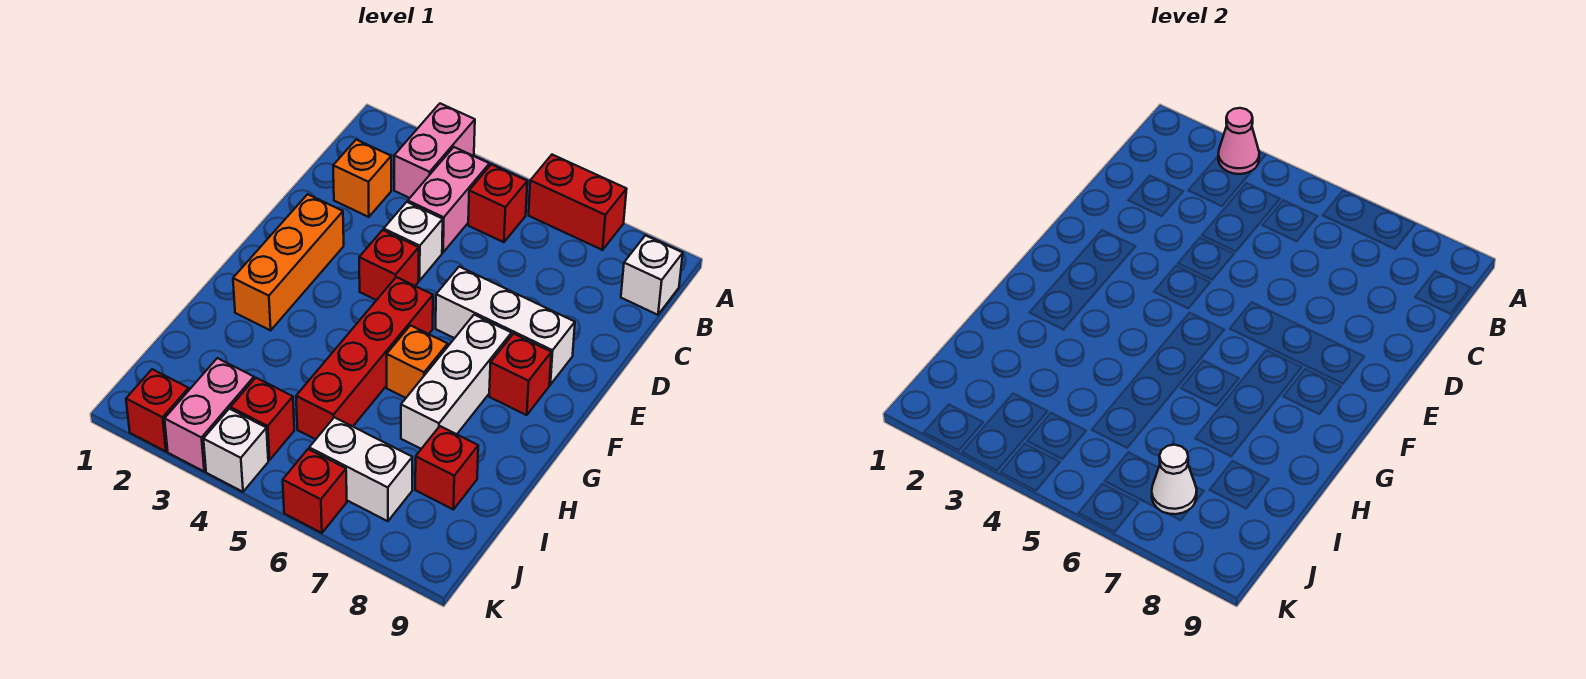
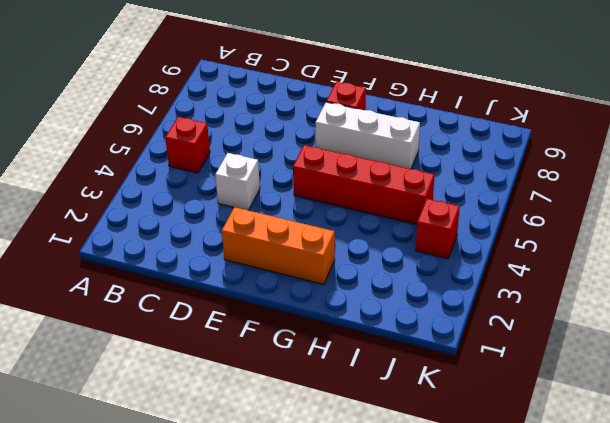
none -> pink brick A3:B3 level 1
none -> red brick A6:A7 level 1
none -> pink brick B4:C4 level 1

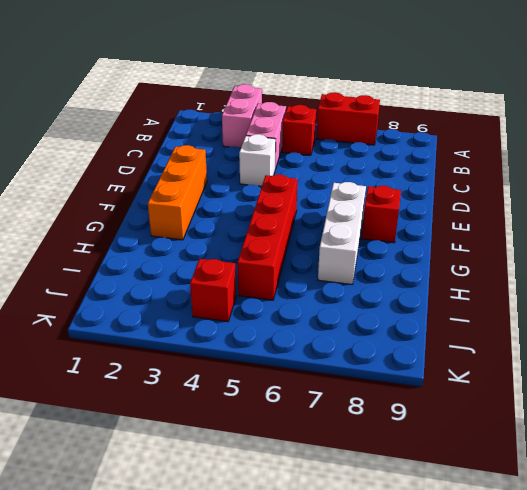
none -> white brick B9 level 1
none -> orange brick C2 level 1
none -> red brick E4 level 1

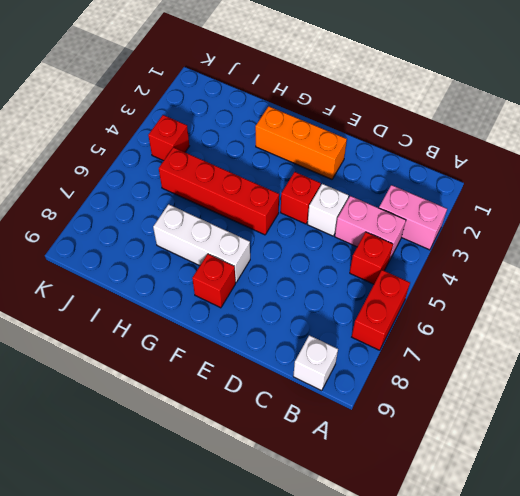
none -> orange brick C2 level 1
none -> white brick E6:E8 level 1
none -> orange brick G6 level 1

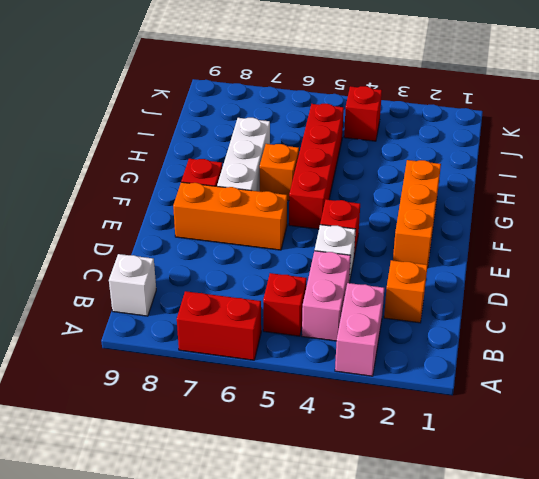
orange brick E6:E8 level 1 -> white brick E6:E8 level 1
none -> red brick I8 level 1
none -> pink brick J3:K3 level 1
none -> white brick J6:J7 level 1

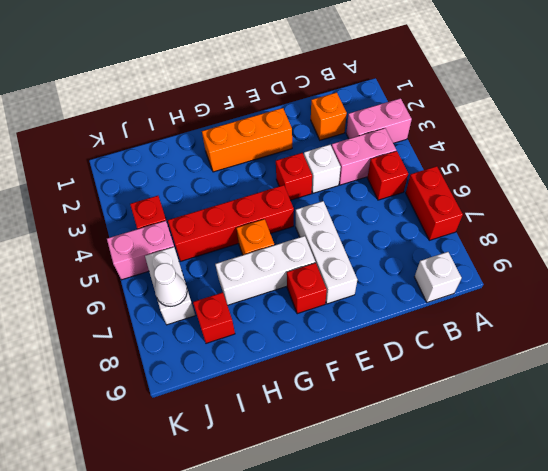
pink brick J5:K5 level 1 -> pink brick J3:K3 level 1
none -> red brick K2 level 1
none -> white brick K4 level 1
none -> red brick K6 level 1

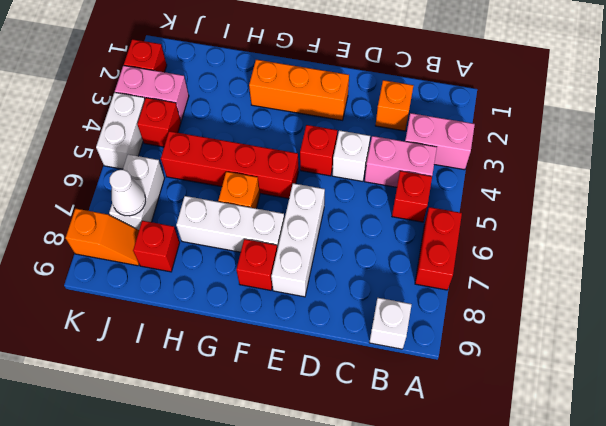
orange slope J8:K8 level 1 top K -> none
white brick K4:K5 level 1 -> white brick K4 level 1
none -> red brick K6 level 1
none -> pink cone A3 level 2

